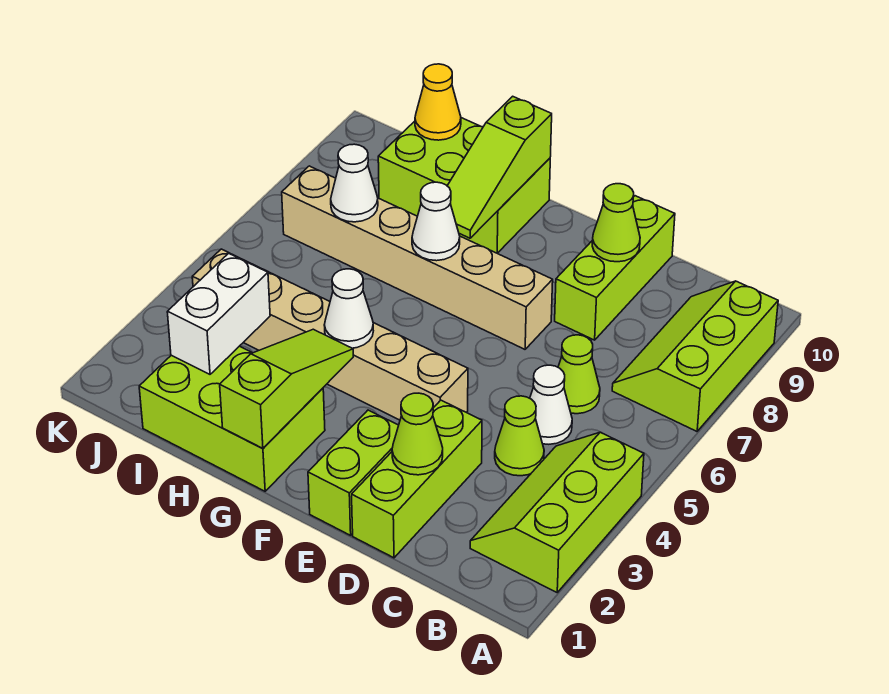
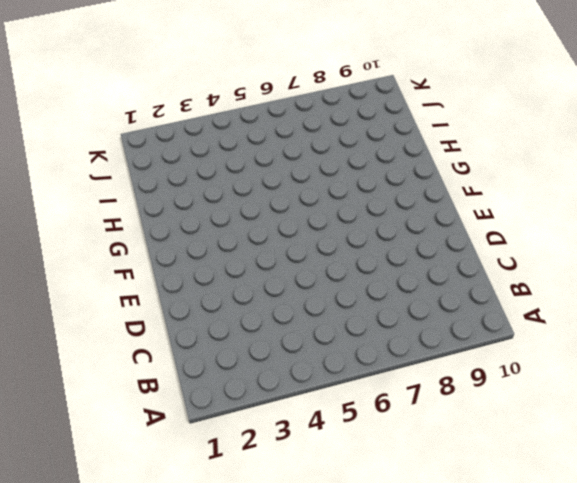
none -> lime slope A2:B4 level 1 top A
none -> lime slope A7:B9 level 1 top A
none -> lime cone C4 level 1

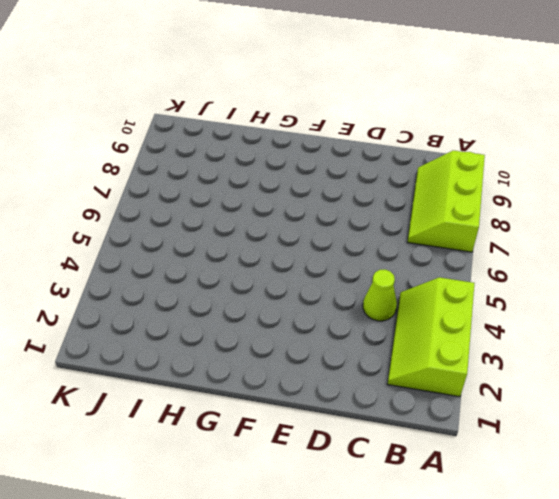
none -> white cone C5 level 1
none -> lime cone C6 level 1
none -> lime brick D1:D3 level 1

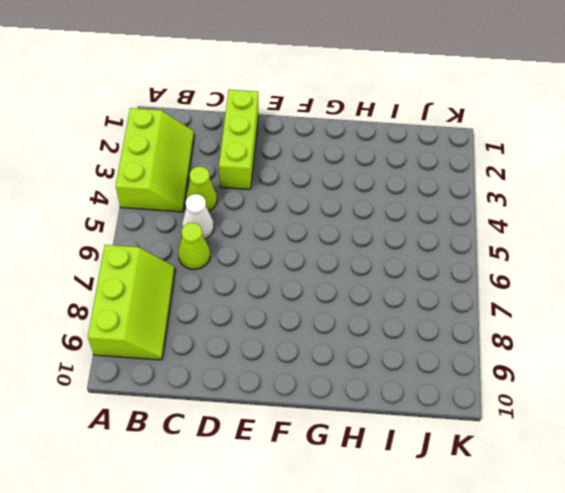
none -> lime brick D8:D10 level 1
none -> lime brick E1:E2 level 1
none -> tan brick E4:J4 level 1

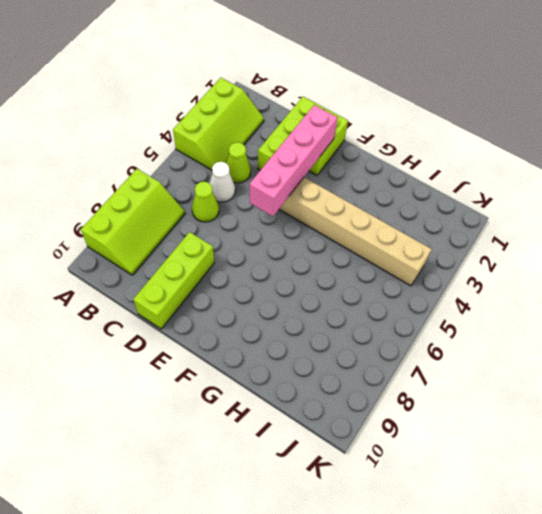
pink brick E2:E5 level 2 -> none
none -> tan brick E7:J7 level 1
none -> lime brick G1:I2 level 1
none -> lime brick G9:I10 level 1

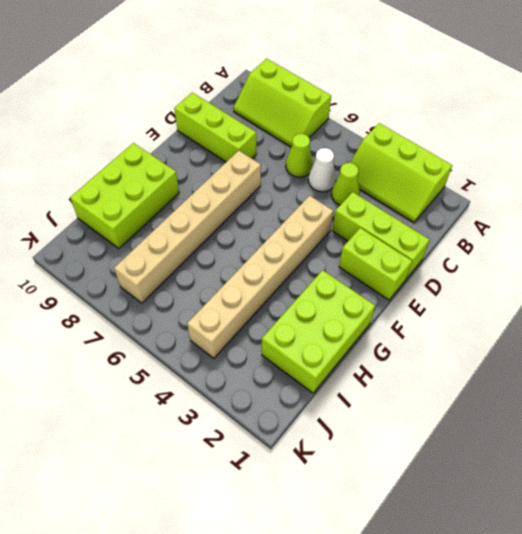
none -> lime cone D2 level 2
none -> lime cone D9 level 2
none -> lime slope G1:G3 level 2 top 1

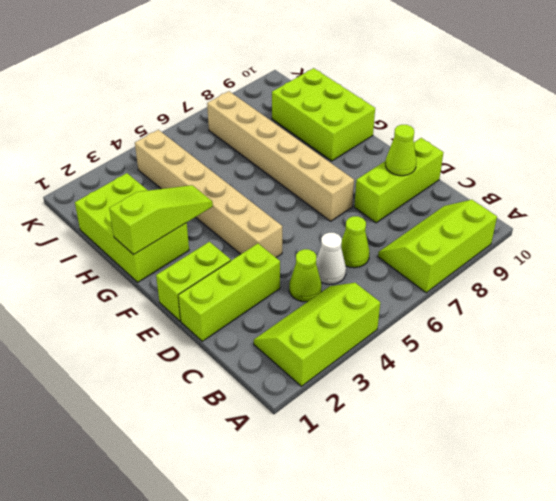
none -> lime cone D2 level 2
none -> white cone G4 level 2
none -> white cone G7 level 2

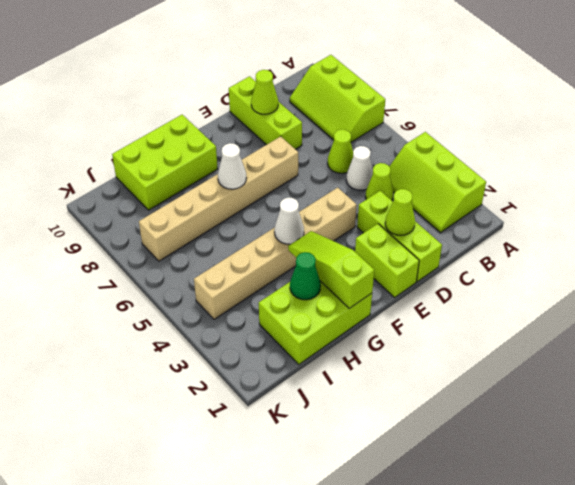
green cone H2 level 2 -> none
none -> lime slope G8:G10 level 2 top 10
none -> white brick I2:I3 level 2
none -> white cone I7 level 2

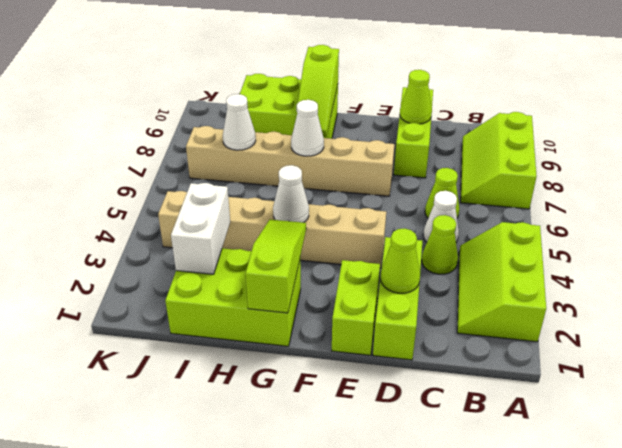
none -> yellow cone I10 level 2

